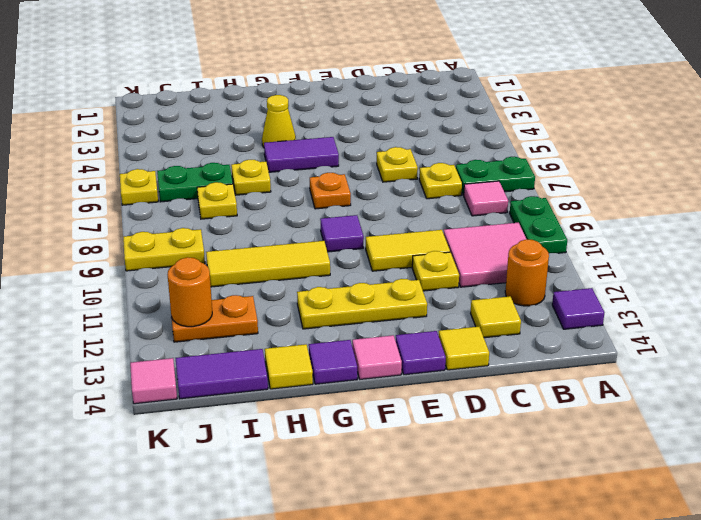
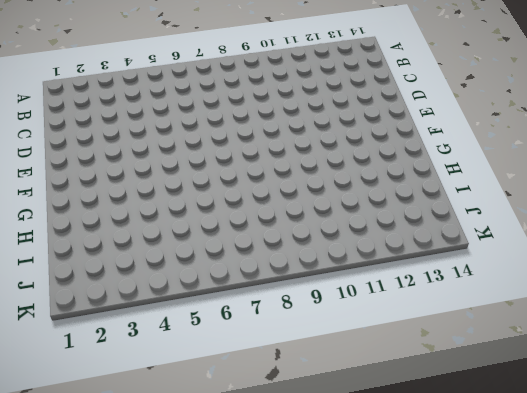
none -> green plate A7:B7 level 1
none -> green plate A9:A10 level 1
none -> purple tile A13 level 1
none -> pink tile B8 level 1

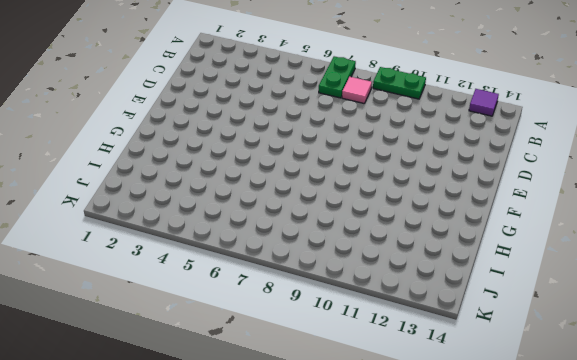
none -> pink tile B10:C11 level 1
none -> orange round brick B12 level 1
none -> yellow plate C7 level 1
none -> yellow tile C13 level 1

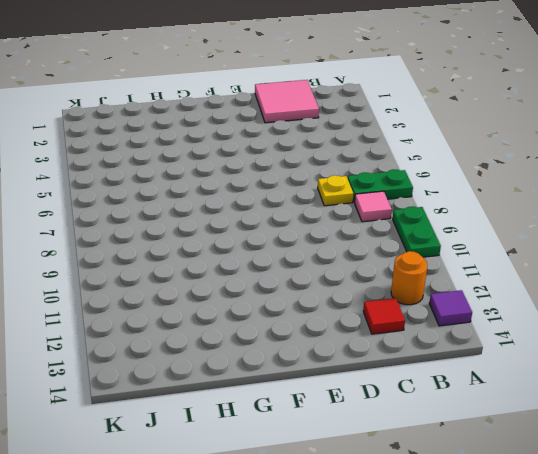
pink tile C1:D2 level 1 -> pink tile B10:C11 level 1
red tile C13 level 1 -> yellow tile C13 level 1
none -> yellow plate D6 level 1
none -> yellow tile D10:E10 level 1
none -> yellow plate D11 level 1
none -> yellow tile D14 level 1

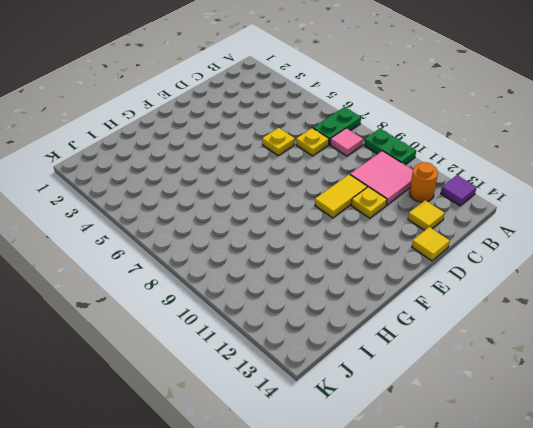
none -> yellow plate E12:G12 level 1
none -> purple tile E14 level 1
none -> purple tile F5:G5 level 1
none -> orange plate F7 level 1

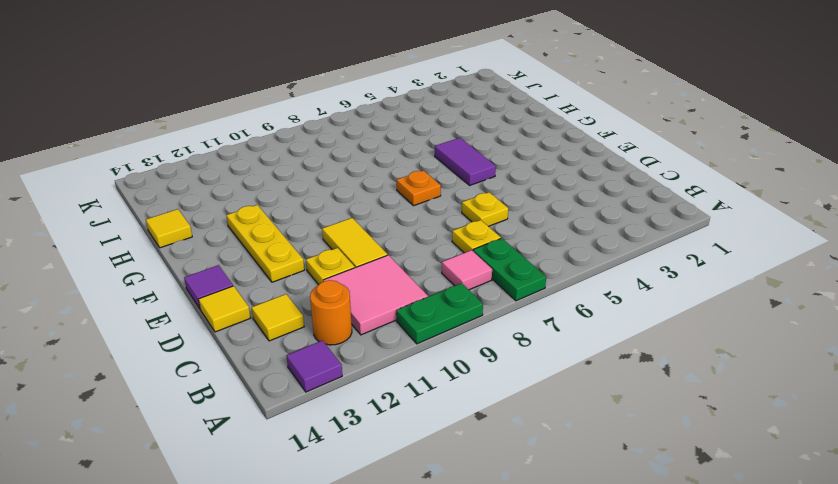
none -> purple tile F9 level 1
none -> pink tile F14 level 1
none -> yellow cone G4 level 1
none -> yellow tile G10:I10 level 1

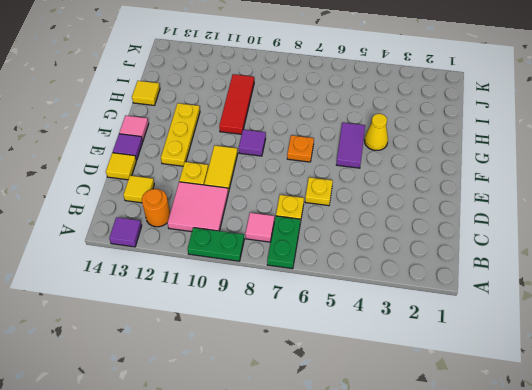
red tile G10:I10 level 1 -> yellow tile G10:I10 level 1
none -> purple tile G14 level 1
none -> yellow plate H6 level 1
none -> green plate I6:J6 level 1
none -> yellow plate I7 level 1

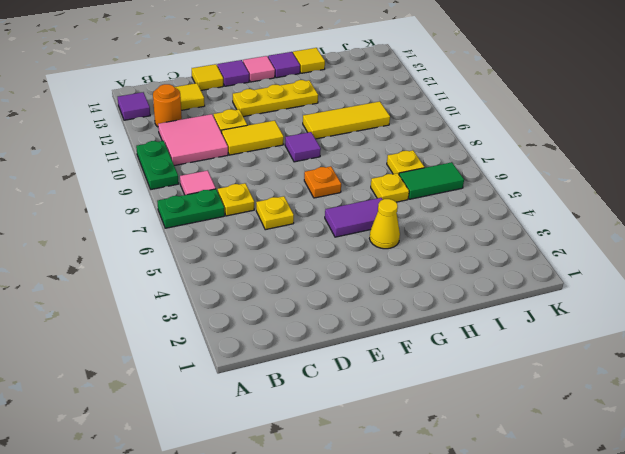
green tile I6:J6 level 1 -> green plate I6:J6 level 1
none -> orange plate I12:J12 level 1
none -> purple tile I14:J14 level 1
none -> yellow plate J9:K9 level 1
none -> yellow plate K6 level 1

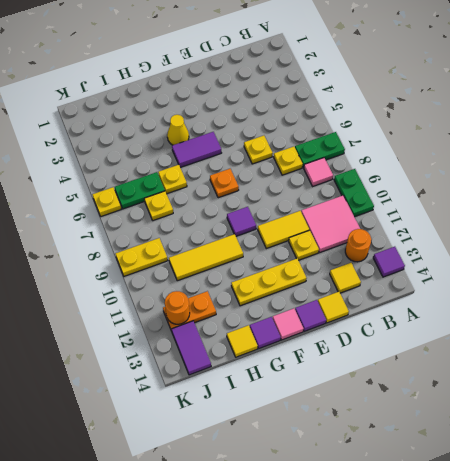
purple tile J13:J14 level 1 -> purple tile I14:J14 level 1
none -> pink tile K14 level 1

